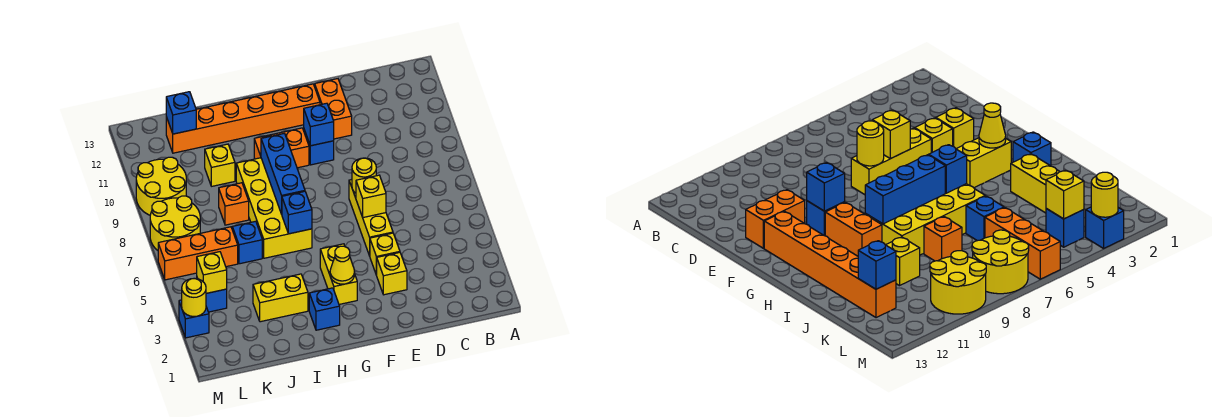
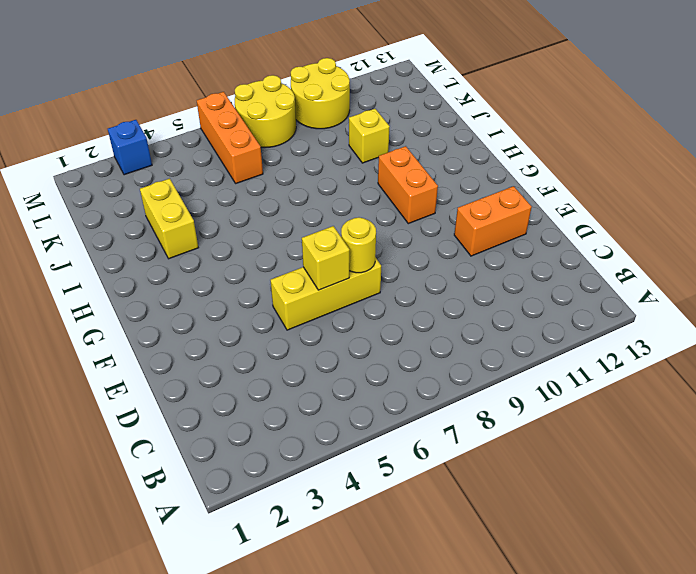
none -> yellow brick E3 level 1
none -> yellow brick E4 level 1
none -> blue brick F10 level 1

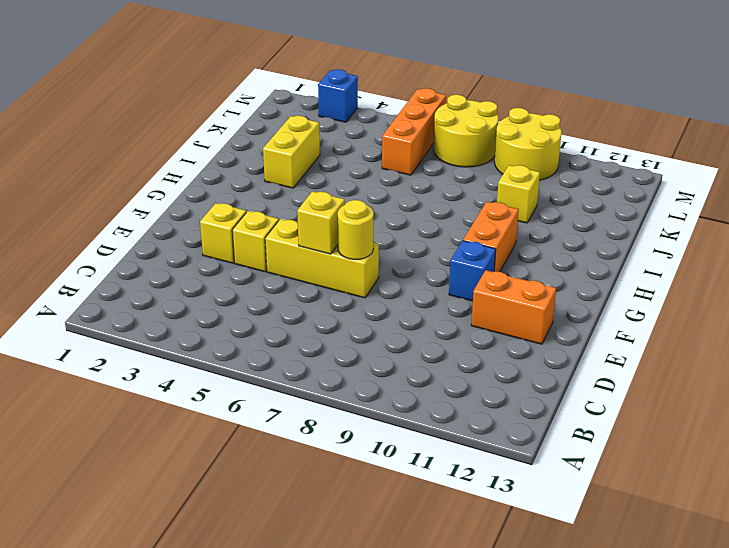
none -> orange brick F12:K12 level 1
none -> yellow brick G3:G4 level 1
none -> blue brick H2 level 1

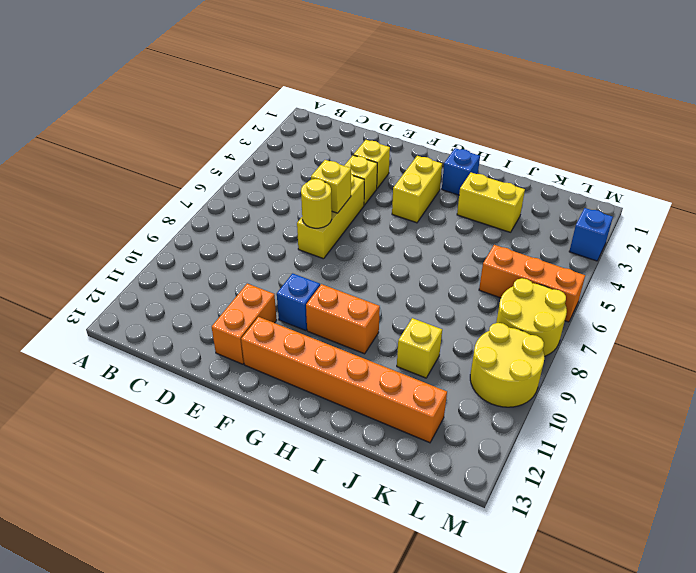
none -> yellow brick H6:I9 level 1
none -> blue brick J6 level 1
none -> orange brick J8 level 1

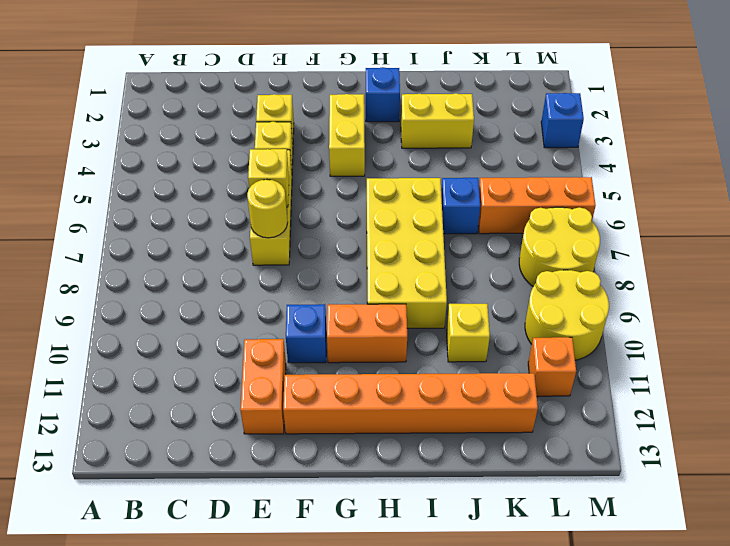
orange brick L11 level 1 -> orange brick J8 level 1
none -> blue brick L4 level 1
none -> blue brick F10 level 2
none -> yellow cone G3 level 2

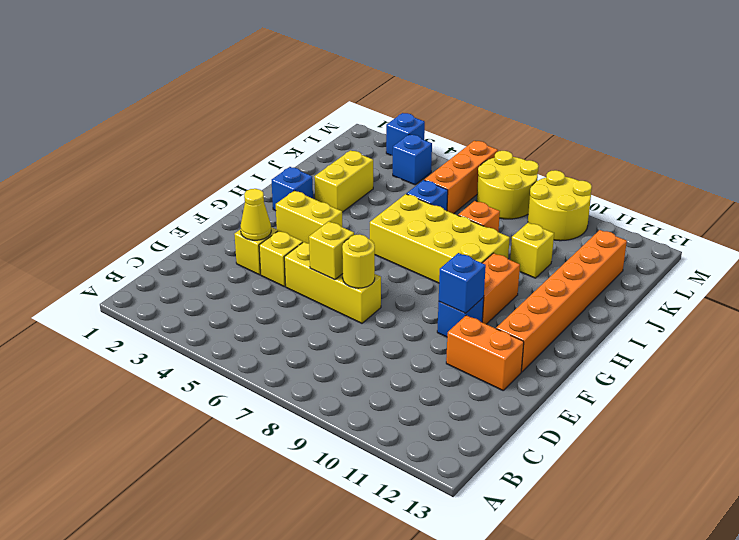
yellow cone E3 level 2 -> yellow cone G3 level 2
none -> blue brick H6 level 2
none -> blue brick H7:H9 level 2
none -> blue brick K12 level 2

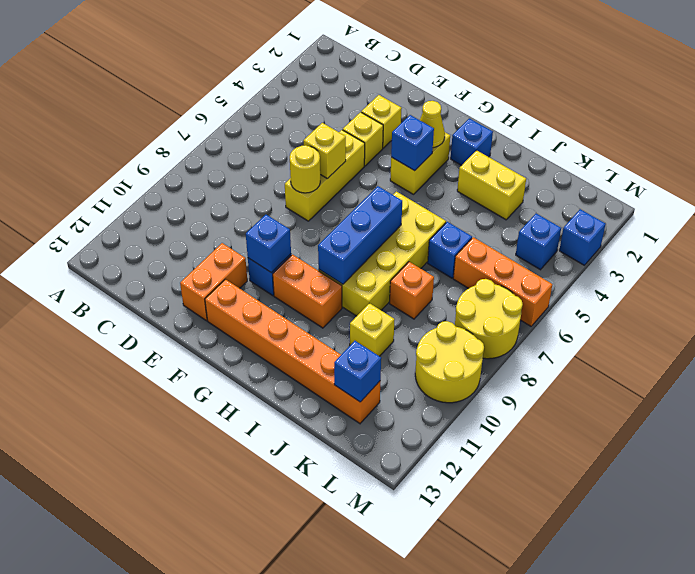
blue brick G4 level 2 -> blue brick H6 level 2
none -> yellow brick L4 level 2
none -> yellow round brick M3 level 2

